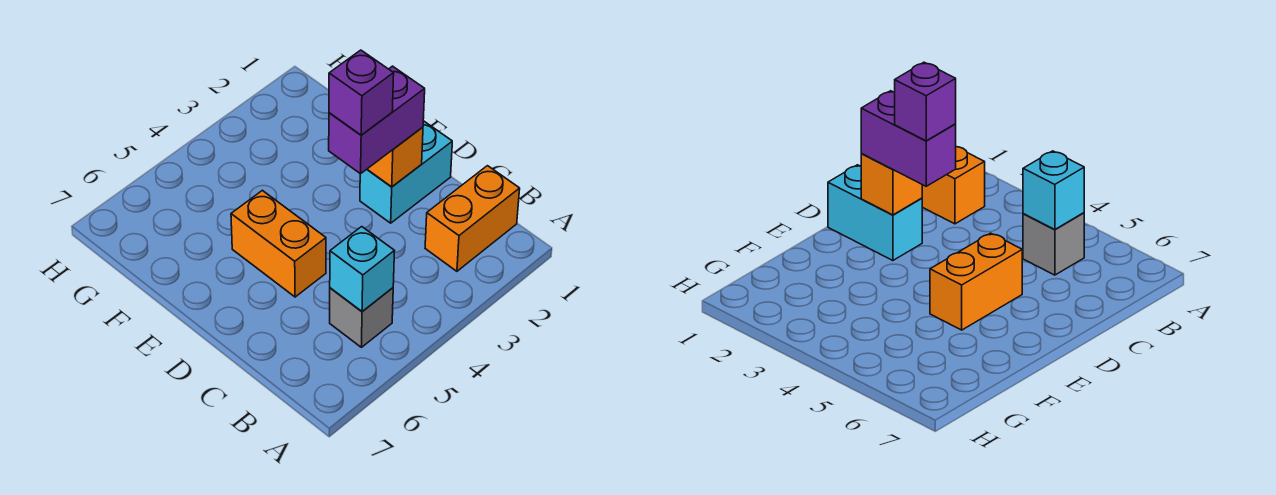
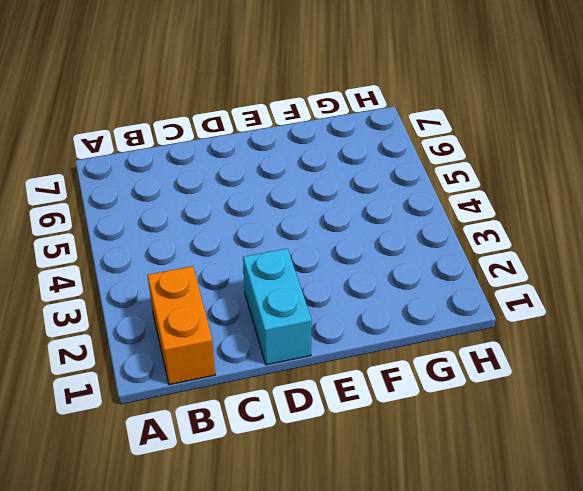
none -> grey brick B5 level 1
none -> orange brick D5:E5 level 1

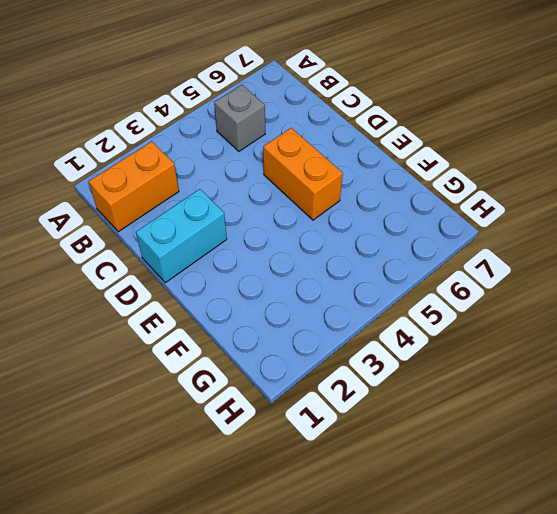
none -> cyan brick B5 level 2
none -> orange brick D2 level 2

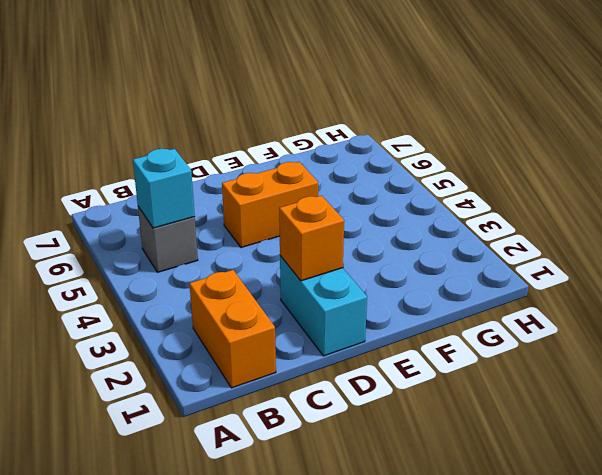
none -> purple brick D2:D3 level 3
none -> purple brick D3 level 4

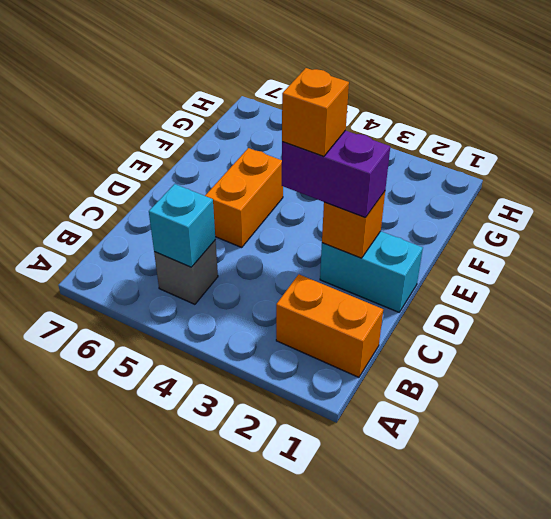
orange brick D3 level 4 -> purple brick D3 level 4

